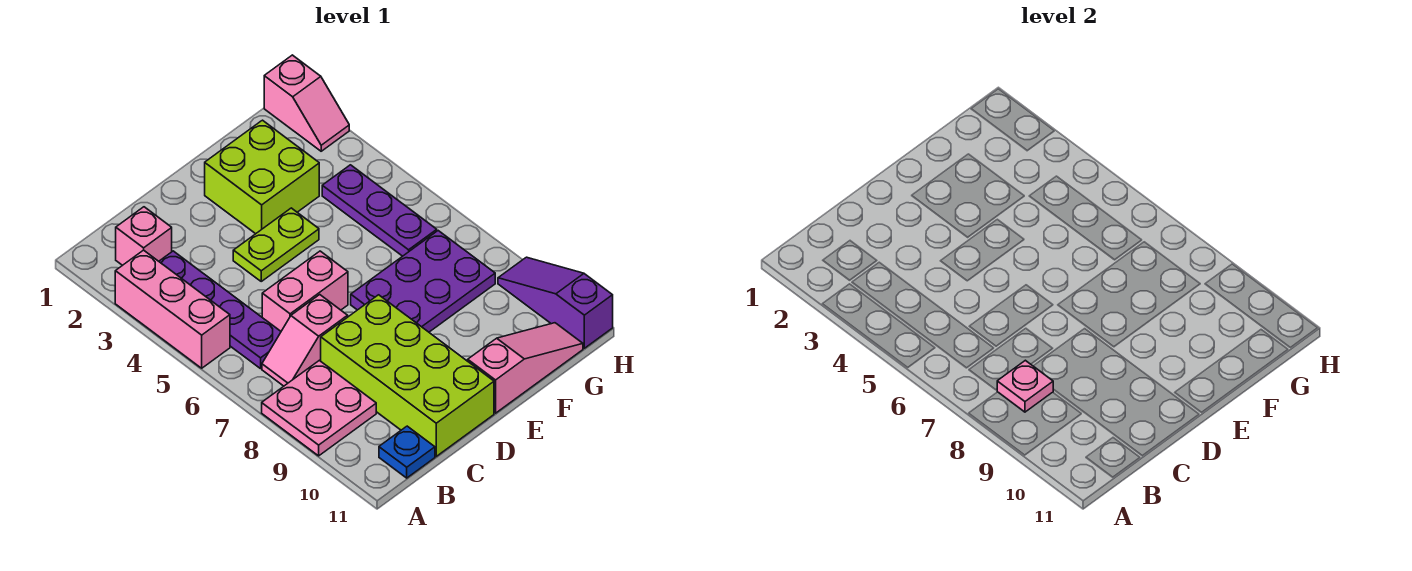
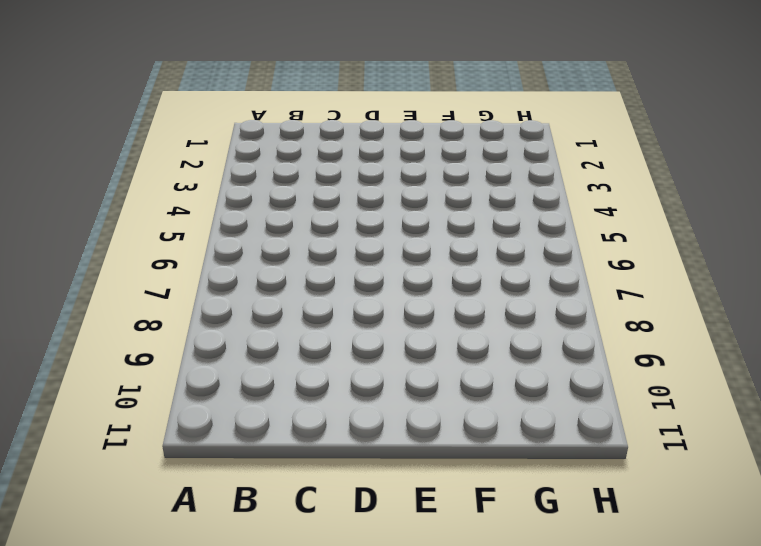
none -> pink brick A3:A5 level 1
none -> pink plate A8:B9 level 1
none -> pink brick B2 level 1

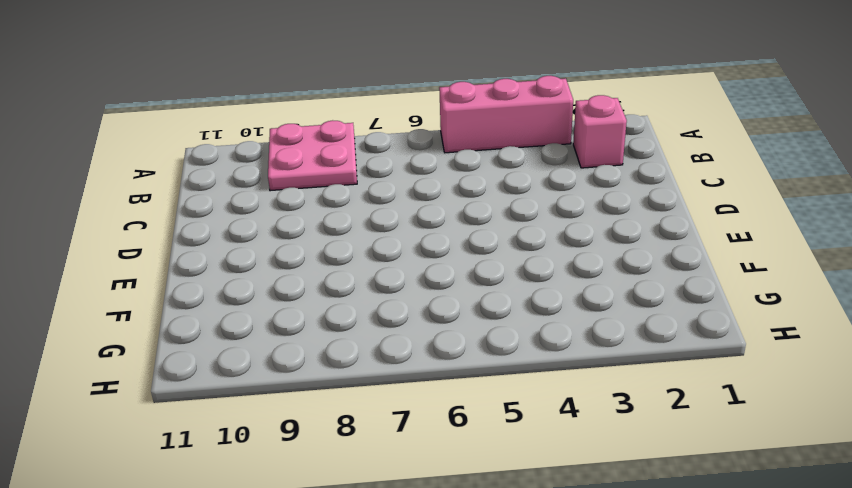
none -> purple plate B3:B6 level 1
none -> pink slope B7:C7 level 1 top C
none -> blue plate B11 level 1

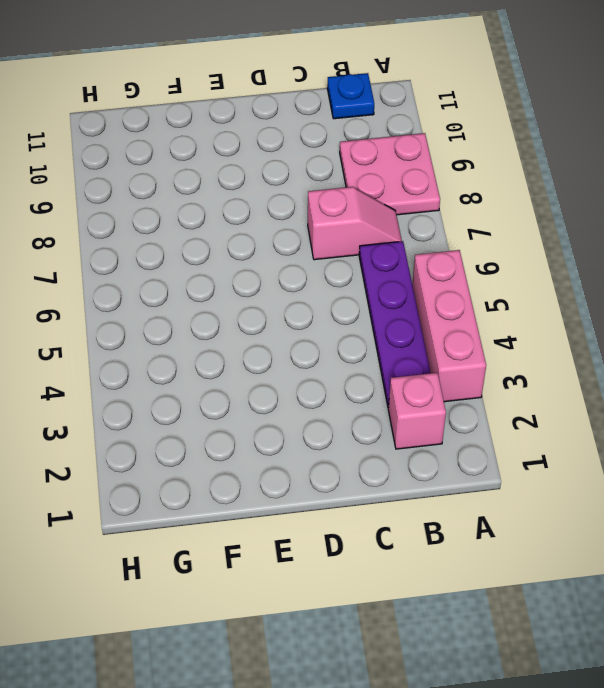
none -> pink brick C6:D6 level 1
none -> lime brick C8:D11 level 1
none -> lime plate D4:E4 level 1

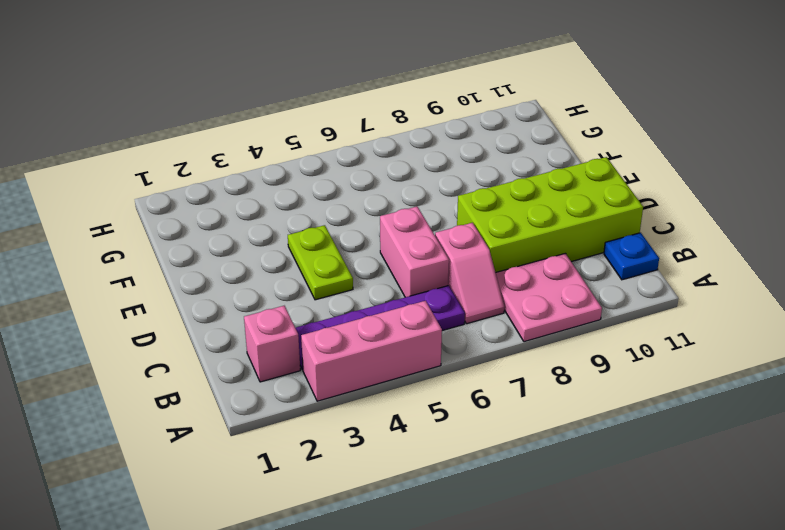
none -> lime brick E2:F3 level 1
none -> purple plate E7:G8 level 1
none -> pink slope E11:G11 level 1 top E

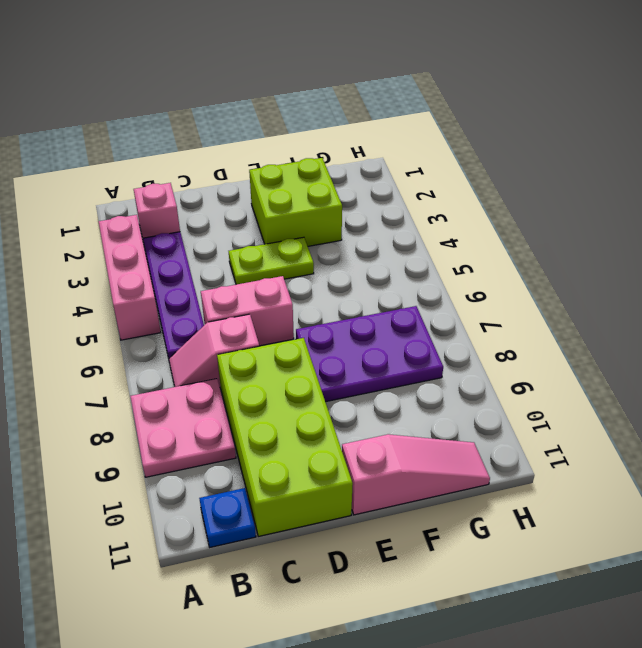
none -> purple plate G4:G6 level 1
none -> pink slope H1:H2 level 1 top 1
none -> purple slope H9:H11 level 1 top 11

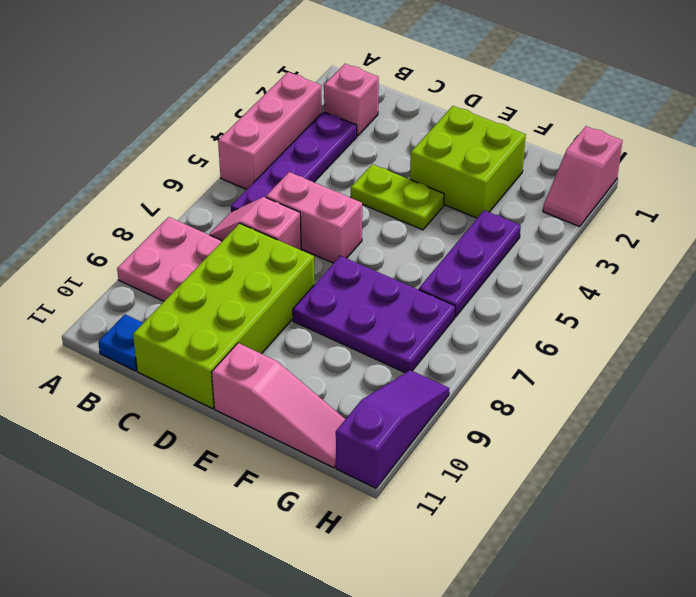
none -> pink plate B8 level 2

